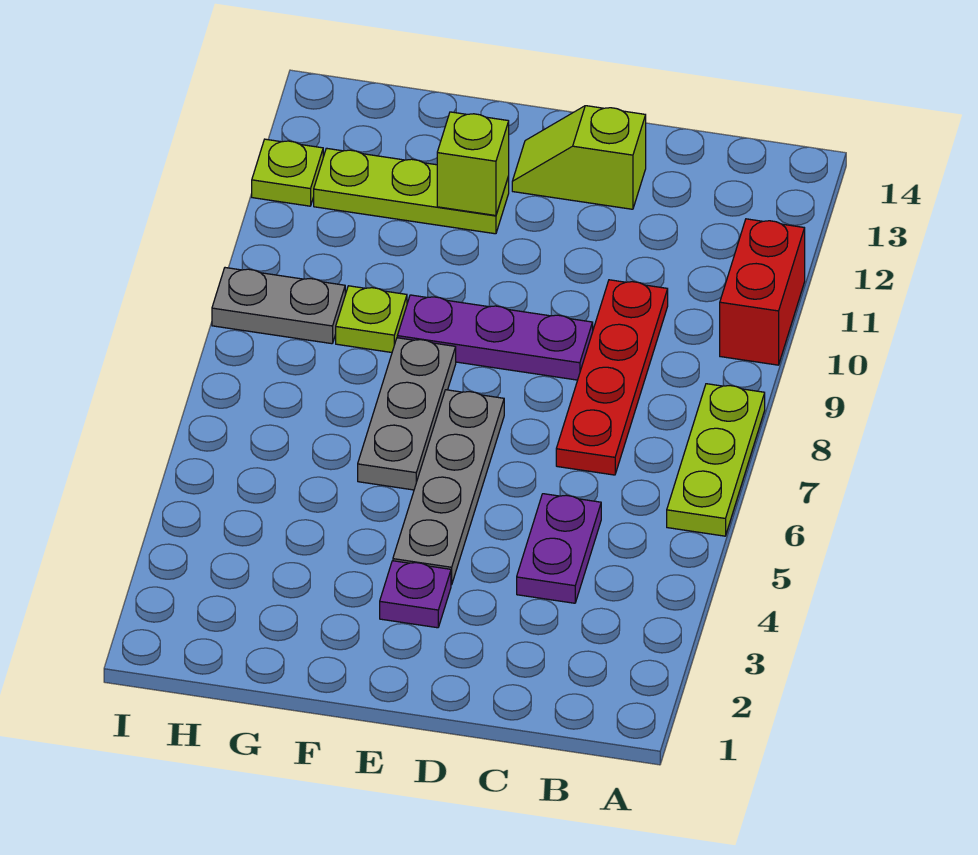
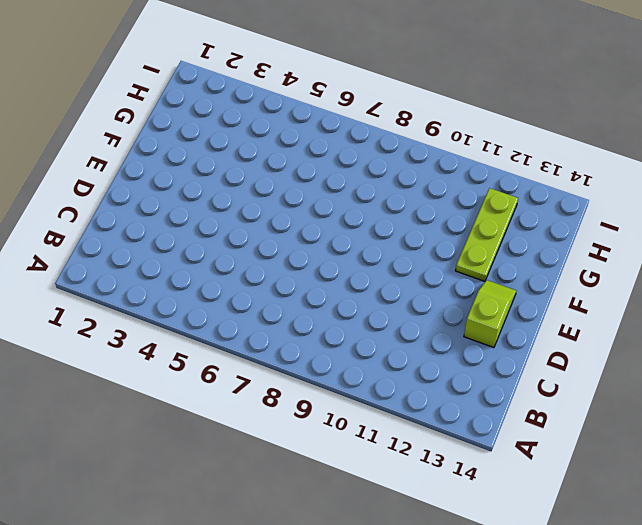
none -> lime plate A6:A8 level 1
none -> red brick A10:A11 level 1
none -> purple plate C4:C5 level 1

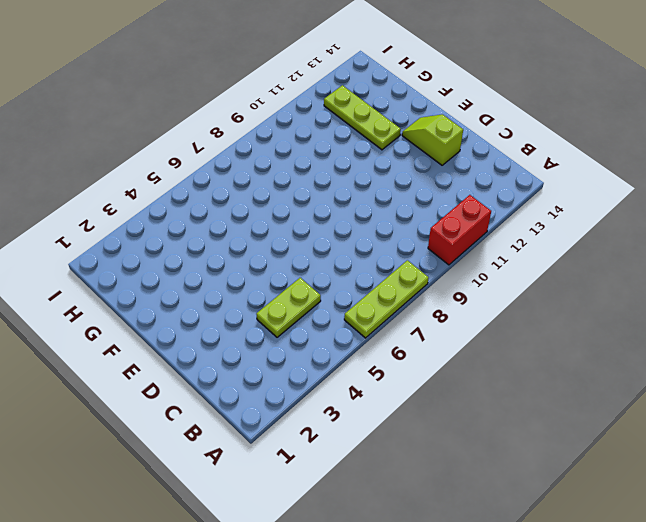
lime plate C4:C5 level 1 -> purple plate C4:C5 level 1
none -> red plate C7:C10 level 1
none -> purple plate D9:F9 level 1
none -> purple plate E3 level 1

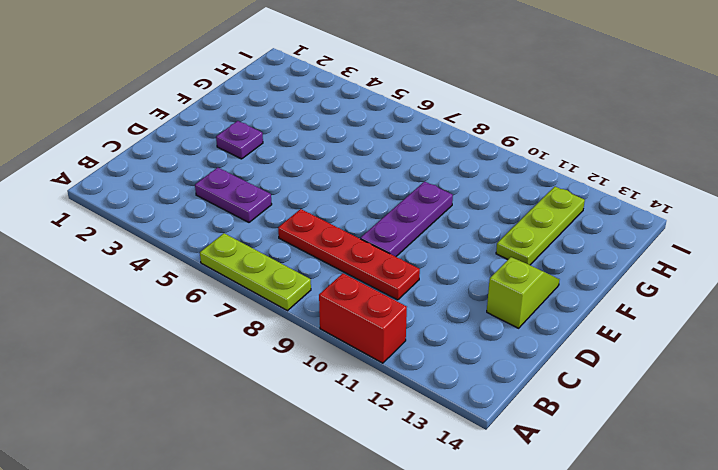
none -> grey plate E4:E7 level 1
none -> grey plate F6:F8 level 1
none -> lime plate G9 level 1

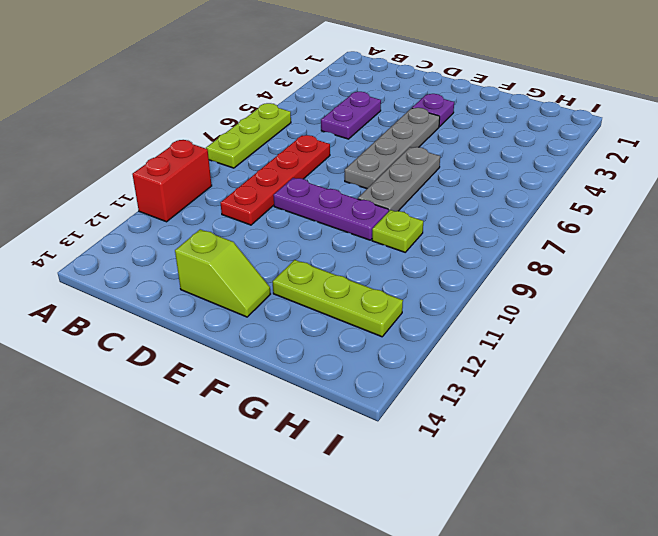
none -> grey plate H9:I9 level 1
none -> lime plate I12 level 1
none -> lime brick F12 level 2

